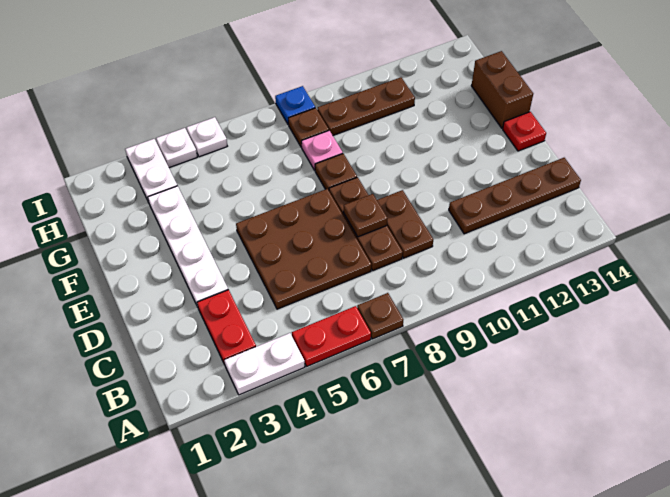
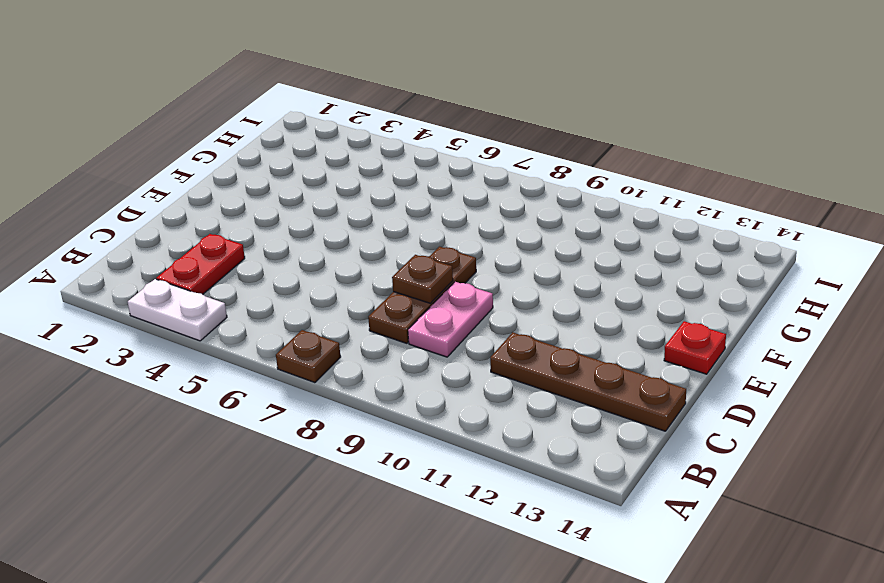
pink plate C9:D9 level 1 -> brown plate C9:D9 level 1
none -> red plate A5:A6 level 1
none -> brown plate C5:E7 level 1
none -> white plate D3:G3 level 1

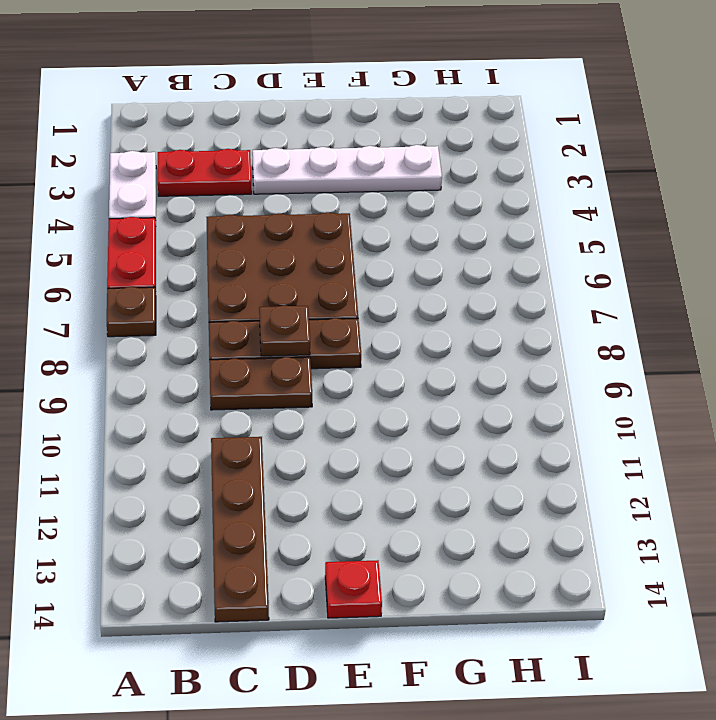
none -> brown plate F8 level 1
none -> brown brick F14:G14 level 1
none -> pink plate G8 level 1

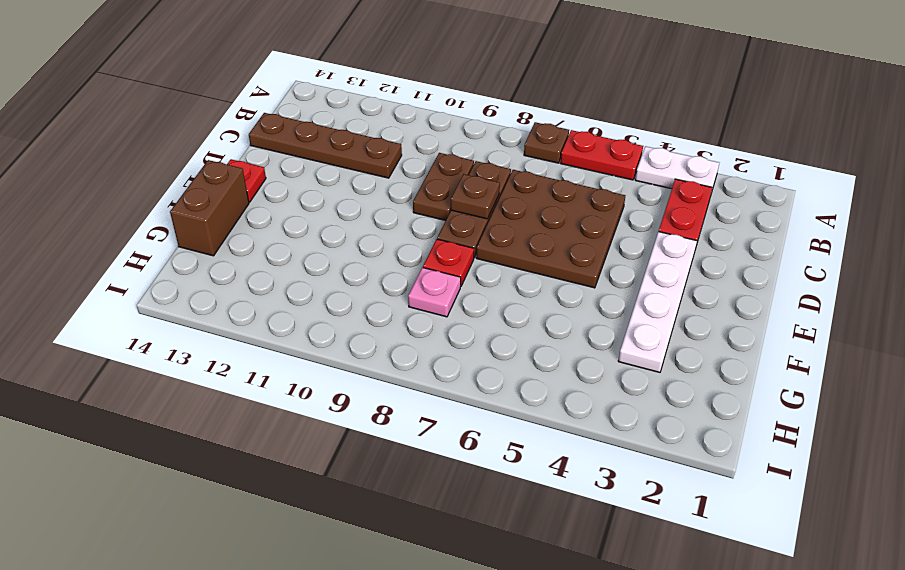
red plate F8 level 1 -> brown plate F8 level 1
none -> white plate H3:I3 level 1
none -> brown plate H8 level 1
none -> brown plate H9:H11 level 1

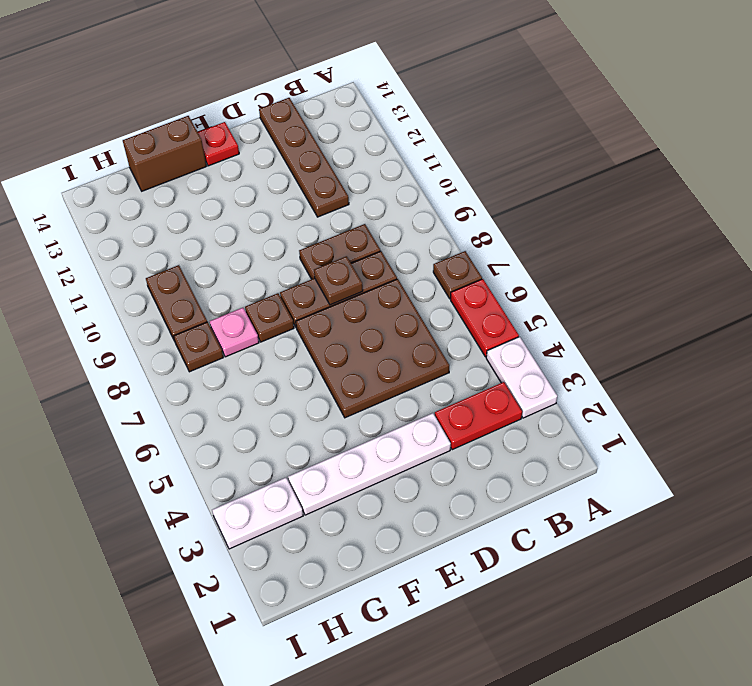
brown plate H9:H10 level 1 -> brown plate H9:H11 level 1
none -> white plate I4 level 1
none -> white plate I5 level 1
none -> blue plate I8 level 1

